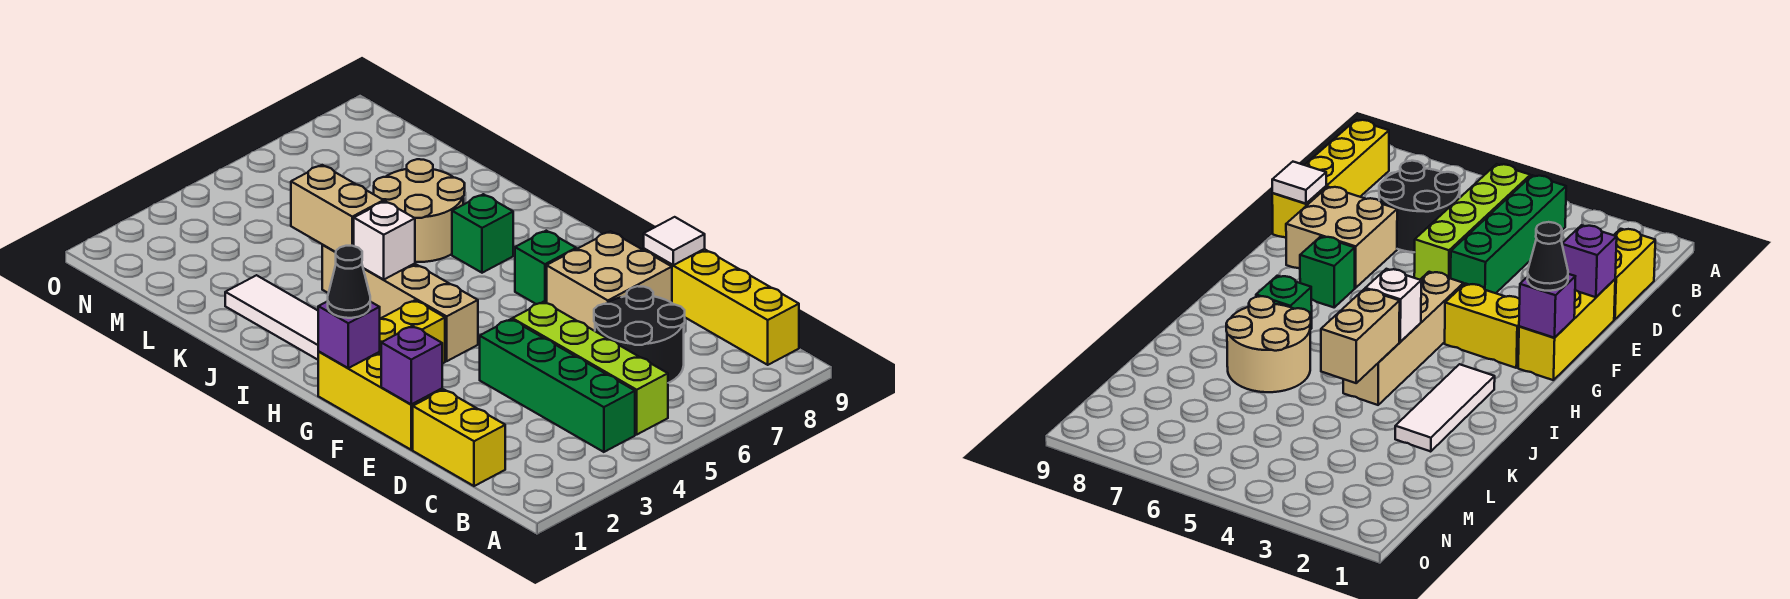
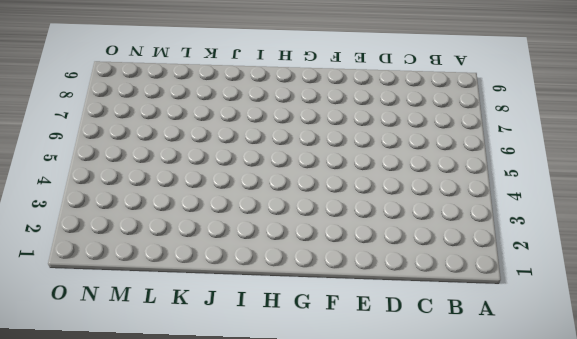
none -> green brick B4:E4 level 1
none -> lime brick B5:E5 level 1
none -> yellow brick B9:E9 level 1

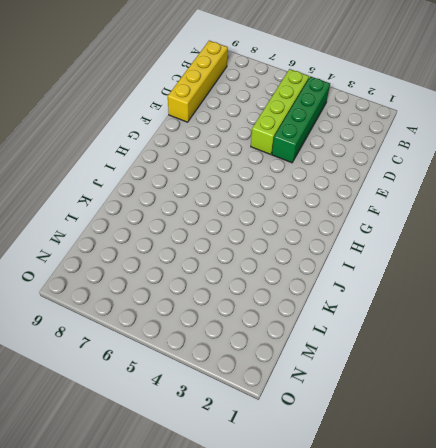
none -> yellow brick C1:D1 level 1
none -> black round brick C6:D7 level 1
none -> yellow brick E1:G1 level 1

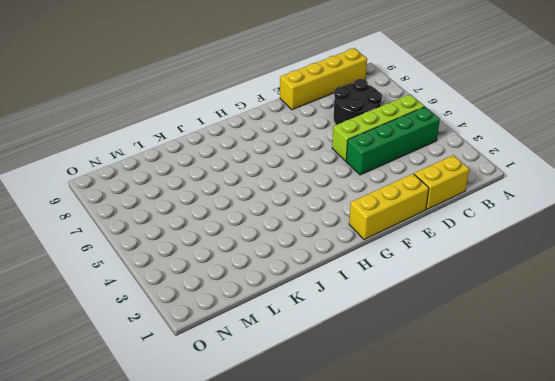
none -> tan brick E7:F8 level 1
none -> yellow brick G2:G3 level 1
none -> tan brick G4:J4 level 1

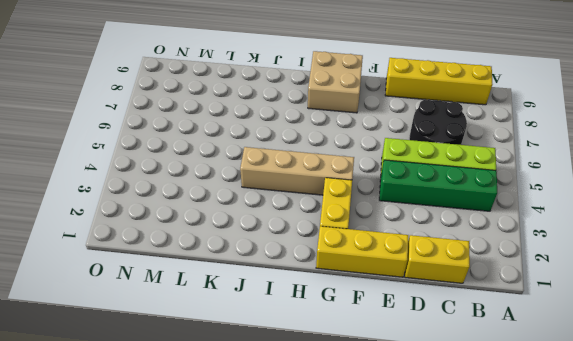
tan brick G8:H9 level 1 -> tan brick E7:F8 level 1
none -> green brick G7 level 1
none -> white tile I2:K2 level 1
none -> green brick I7 level 1

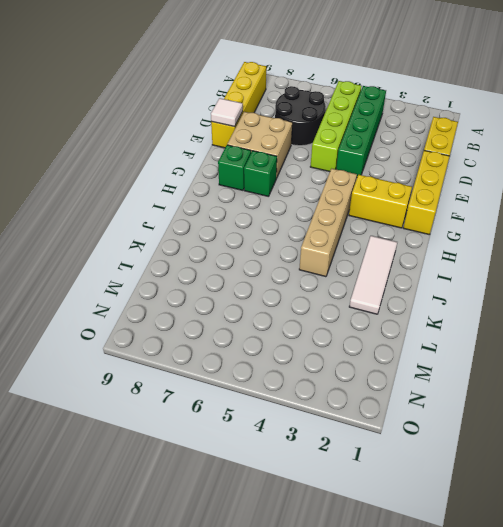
green brick G8 level 1 -> green brick I7 level 1
none -> tan round brick J6:K7 level 1
none -> purple brick E1 level 2
none -> purple brick G1 level 2

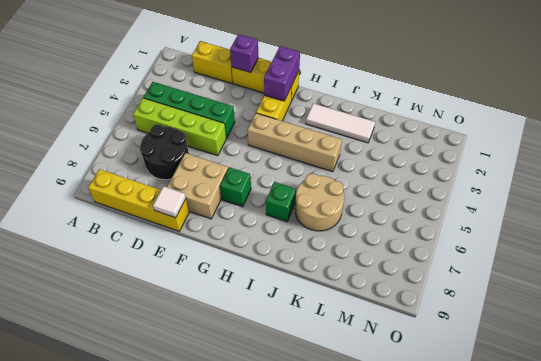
purple brick G1:G2 level 2 -> purple brick G1 level 2
none -> white brick I4 level 2
none -> tan brick J4:K4 level 2
none -> black cone G1 level 3

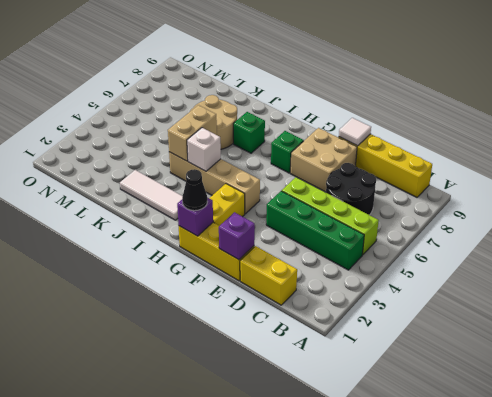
tan brick J4:J5 level 2 -> tan brick J4:K4 level 2

